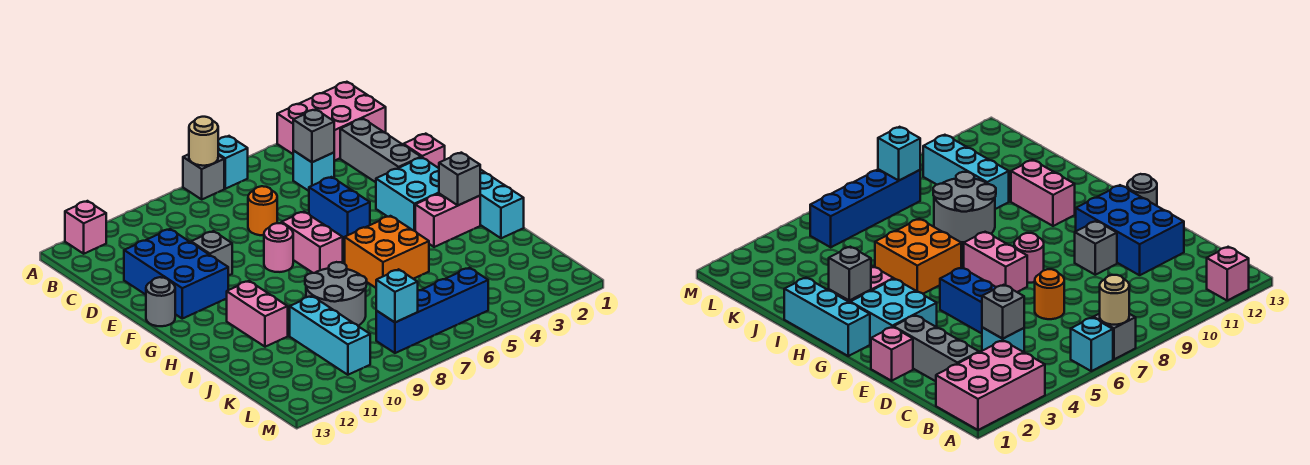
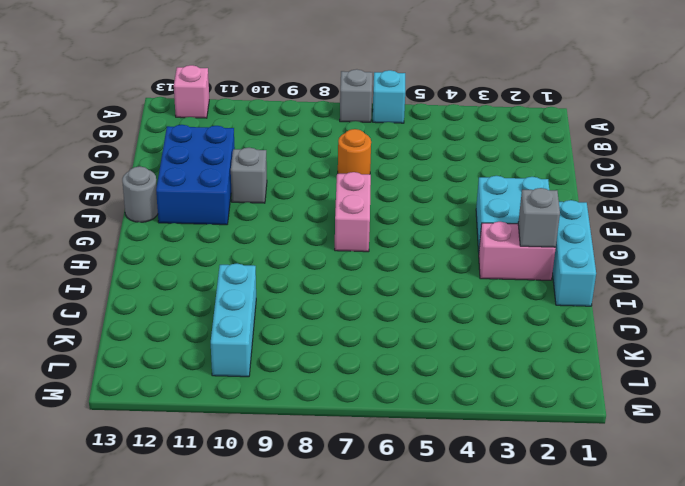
none -> pink brick A1:B3 level 1
none -> grey brick C2:E2 level 1
none -> cyan brick C4 level 1

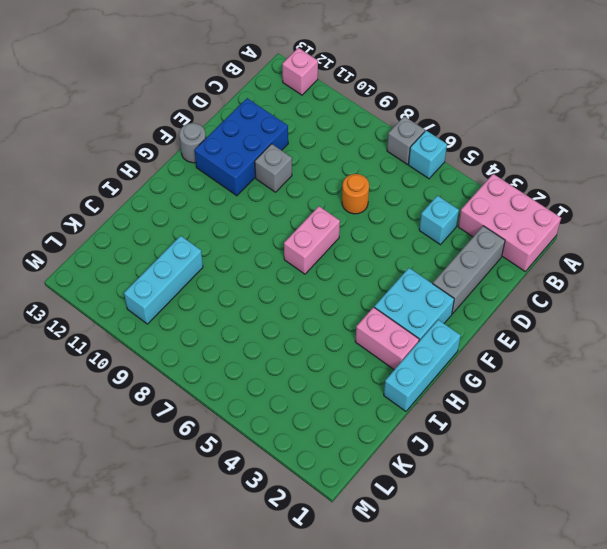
none -> pink brick E1 level 1
none -> blue brick E5:F5 level 1
none -> pink round brick F8 level 1

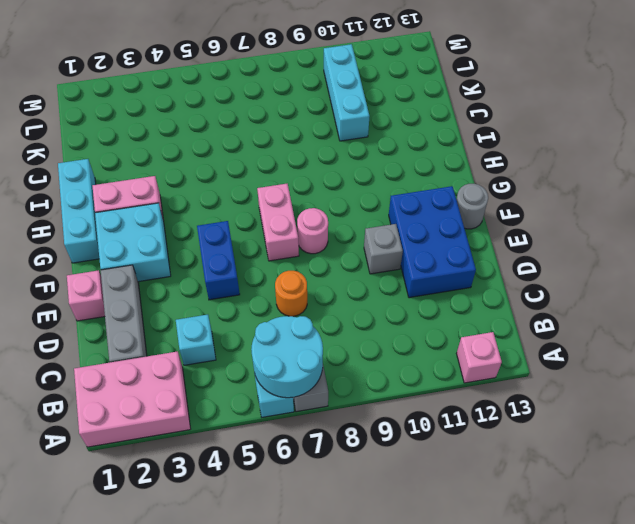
cyan round brick A6:B7 level 2 -> tan round brick A7 level 2
none -> orange brick H5:I6 level 1
none -> pink brick H11:I11 level 1
none -> grey round brick I8:J9 level 1

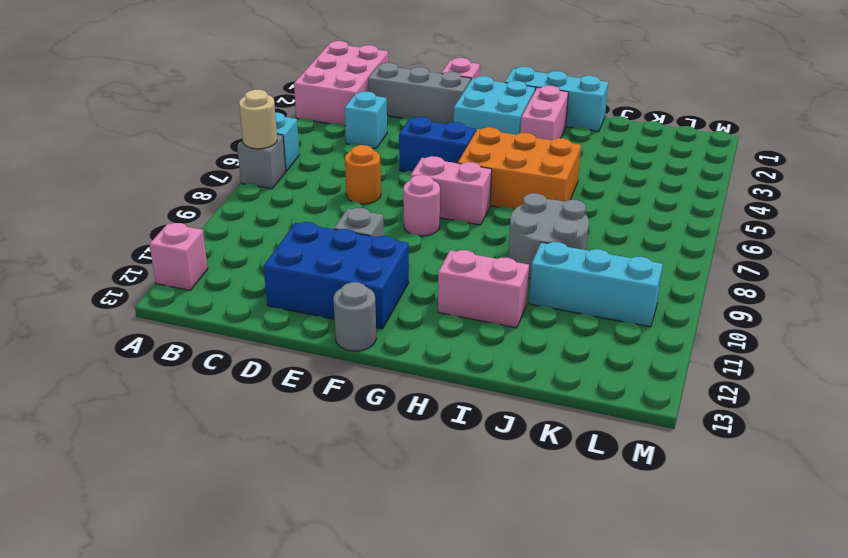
orange brick G5:I6 level 1 -> orange brick H5:I6 level 1
none -> blue brick L5:L8 level 1
none -> grey brick C4 level 2
none -> grey brick H2 level 2

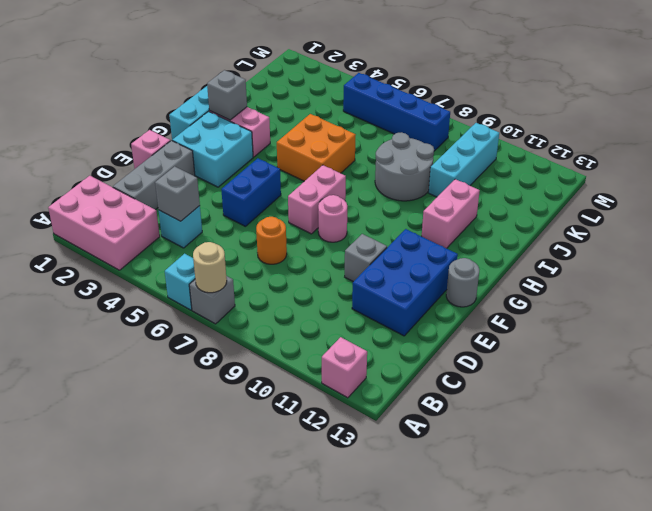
none -> cyan brick L8 level 2

